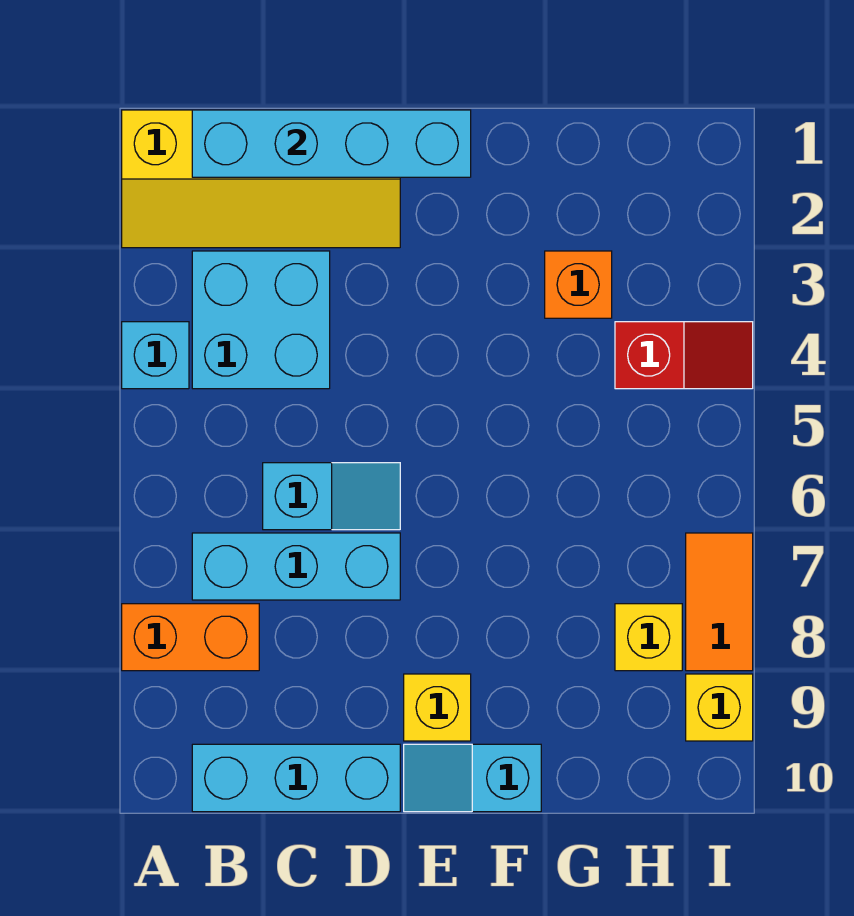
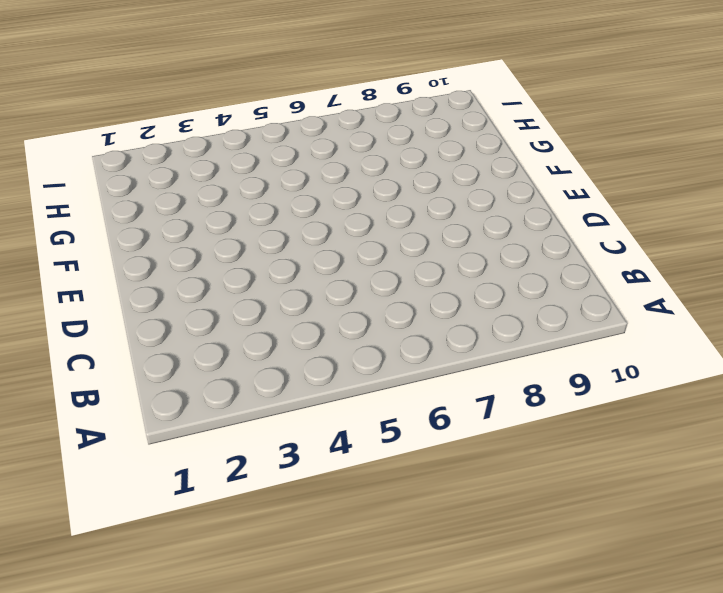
none -> yellow slope A1:D2 level 1 top 1
none -> cyan brick A4 level 1
none -> orange brick A8:B8 level 1

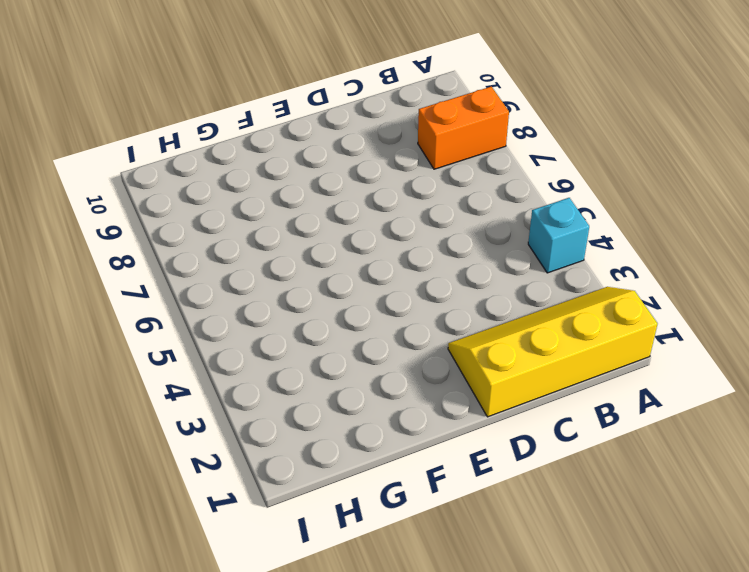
none -> cyan brick B3:C4 level 1
none -> cyan brick B7:D7 level 1
none -> cyan brick B10:D10 level 1

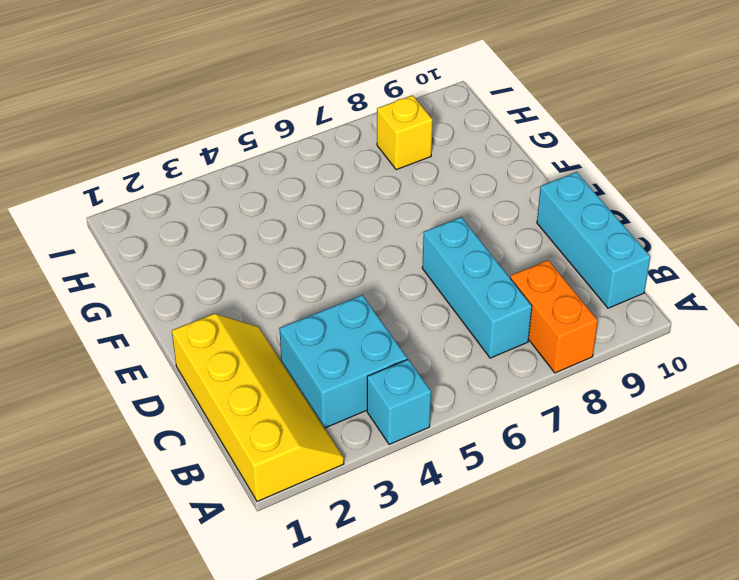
none -> cyan slope C6:D6 level 1 top C
none -> yellow brick E9 level 1
none -> cyan slope E10:F10 level 1 top F

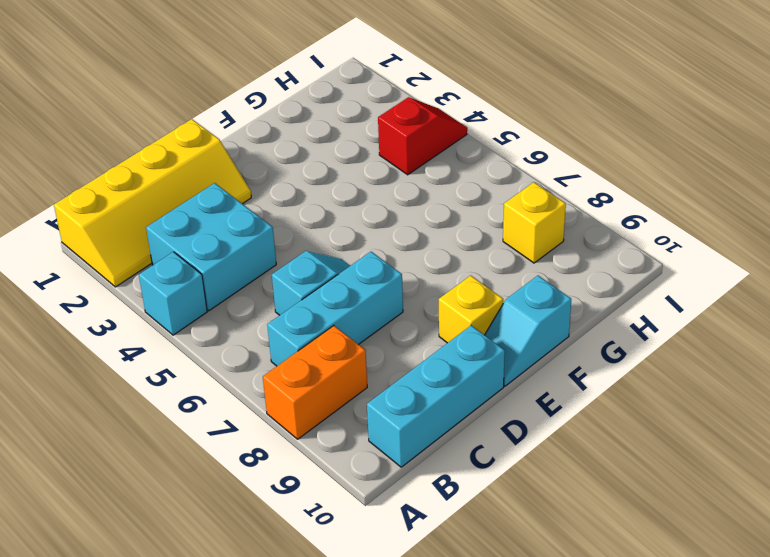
none -> orange brick G3 level 1
none -> orange tile I7:I8 level 1
none -> yellow brick I9 level 1

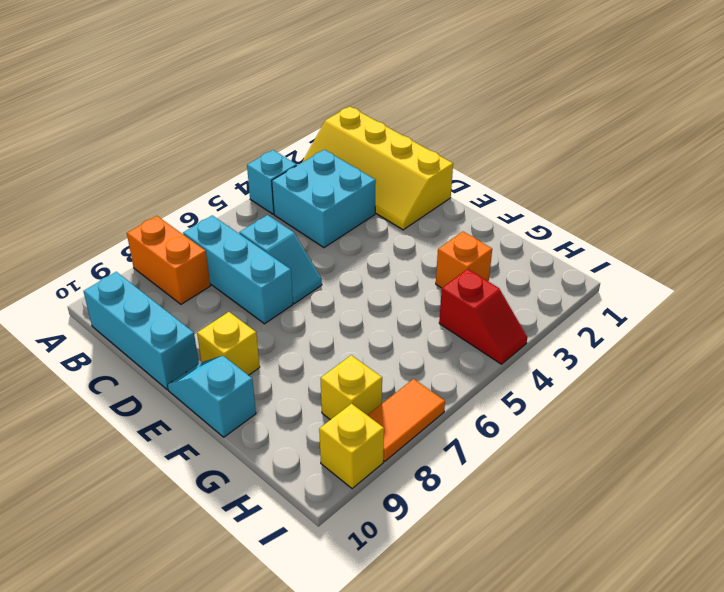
none -> cyan brick B1:E1 level 2

